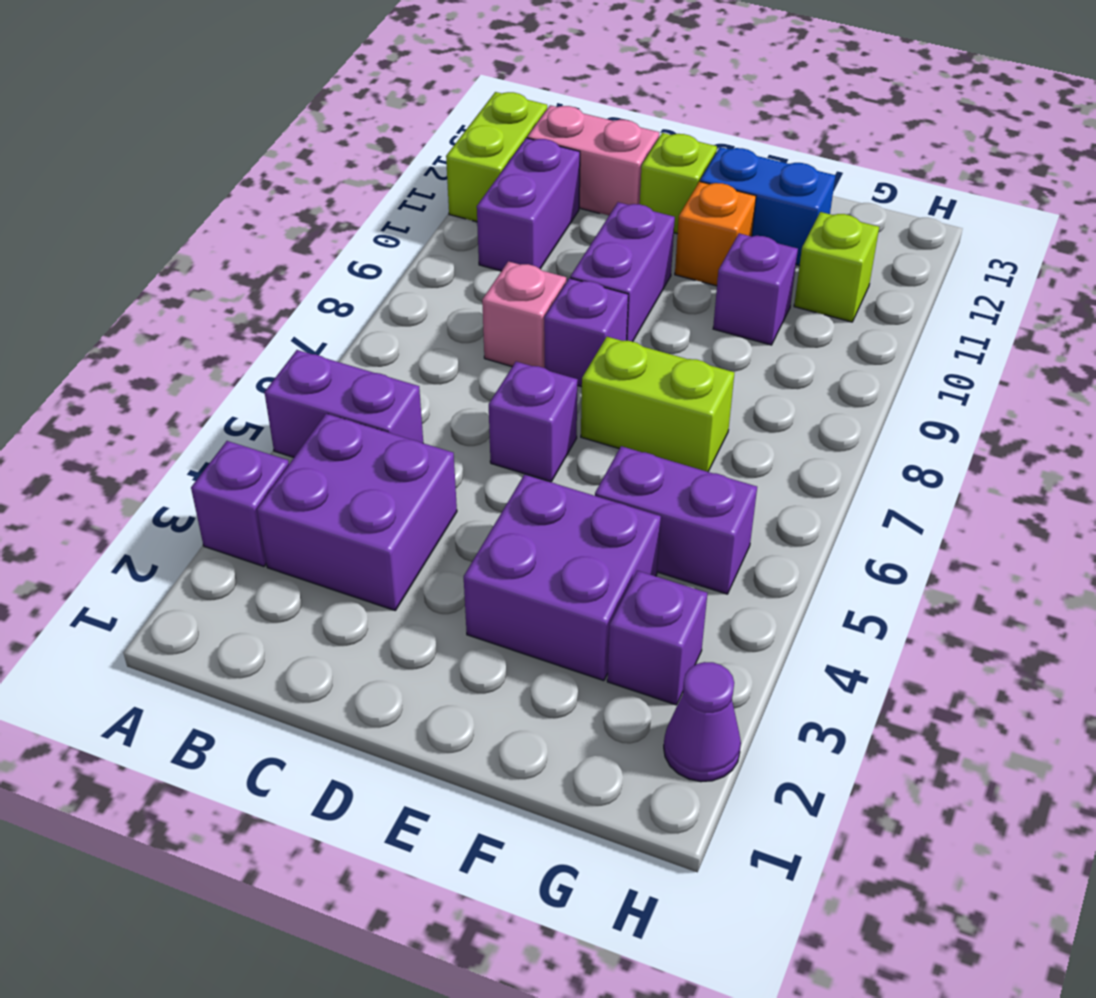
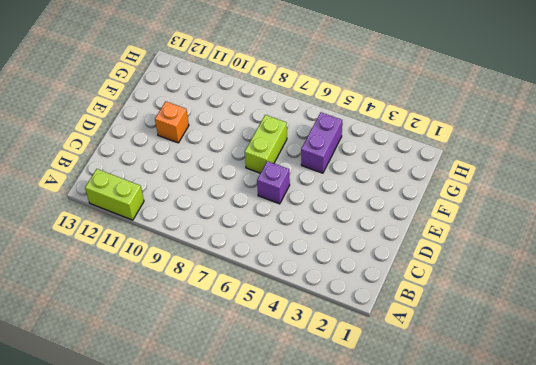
none -> purple brick A3 level 1
none -> purple brick A5:B5 level 1
none -> purple brick B3:C4 level 1

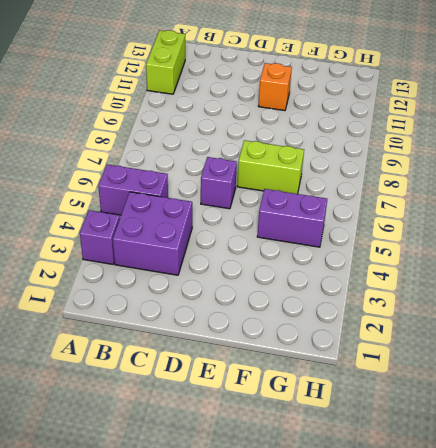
none -> purple brick B10:B11 level 1
none -> pink brick B12:C12 level 1
none -> pink brick C8 level 1

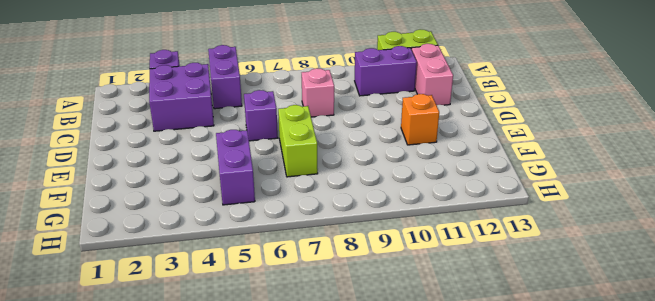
none -> purple brick D8 level 1
none -> purple brick D9:D10 level 1
none -> lime brick D12 level 1

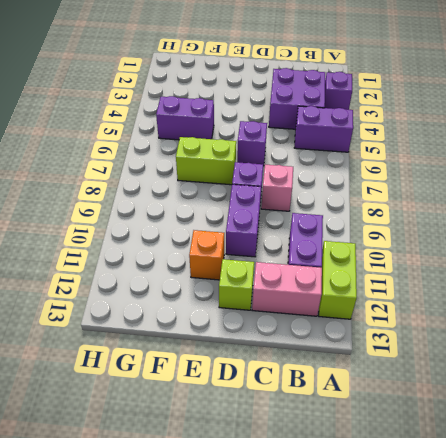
none -> purple brick E3:F4 level 1
none -> blue brick E12:F12 level 1
none -> purple brick F10 level 1

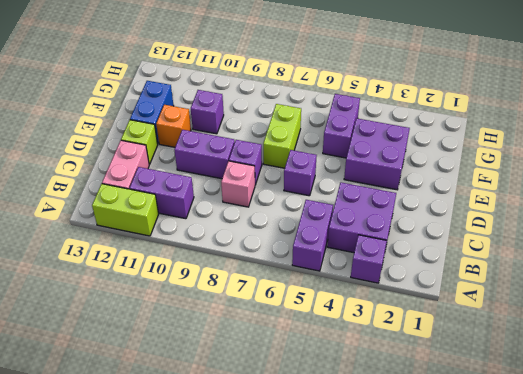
none -> purple brick G3 level 1
none -> lime brick G11 level 1
none -> purple cone H2 level 1

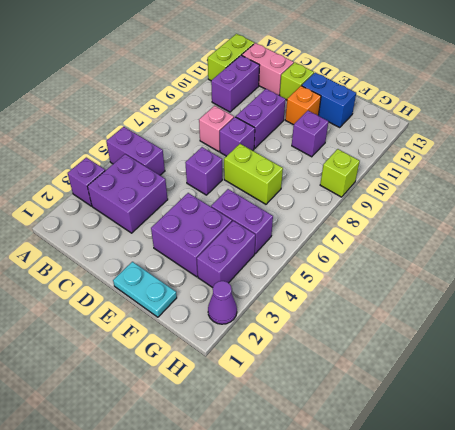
cyan plate E1:F1 level 1 -> none
purple brick G3:G4 level 1 -> purple brick G3 level 1
lime brick H9 level 1 -> lime brick G11 level 1

